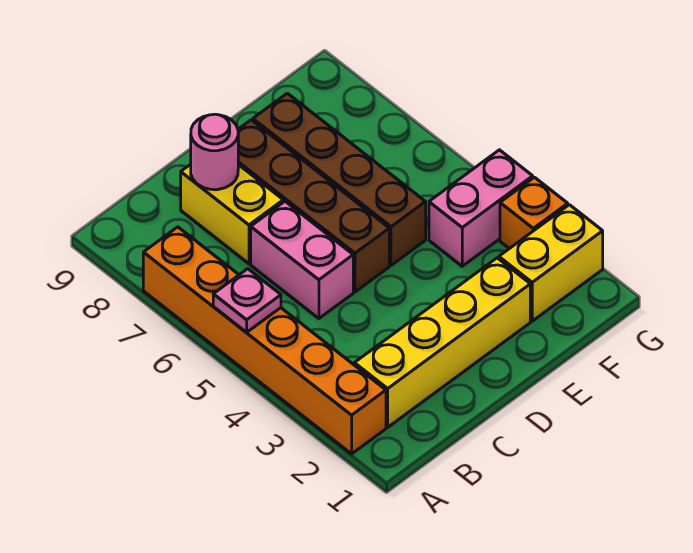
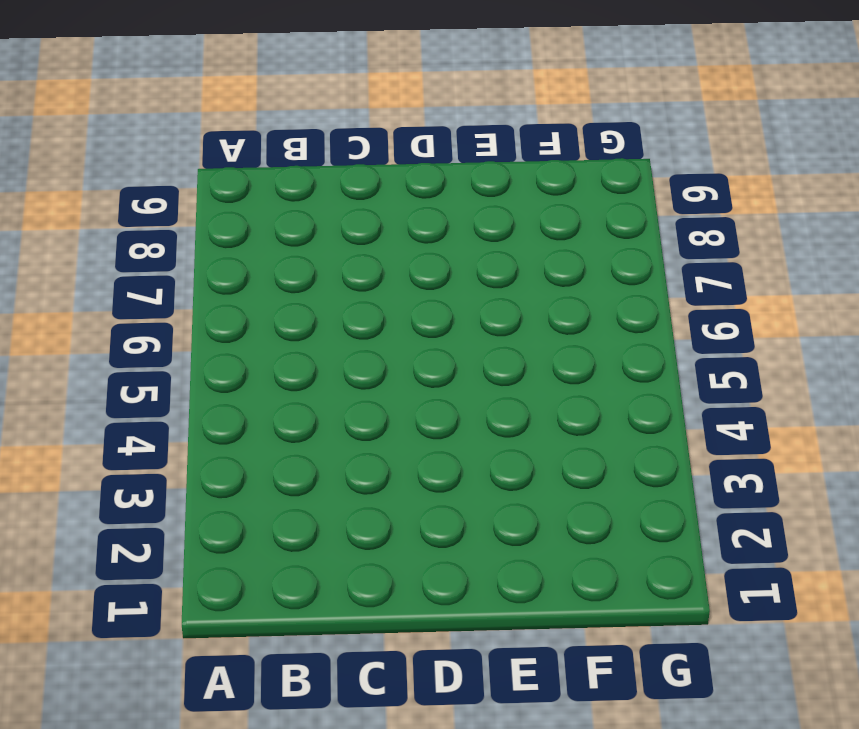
none -> orange brick A2:A7 level 1
none -> yellow brick B2:E2 level 1

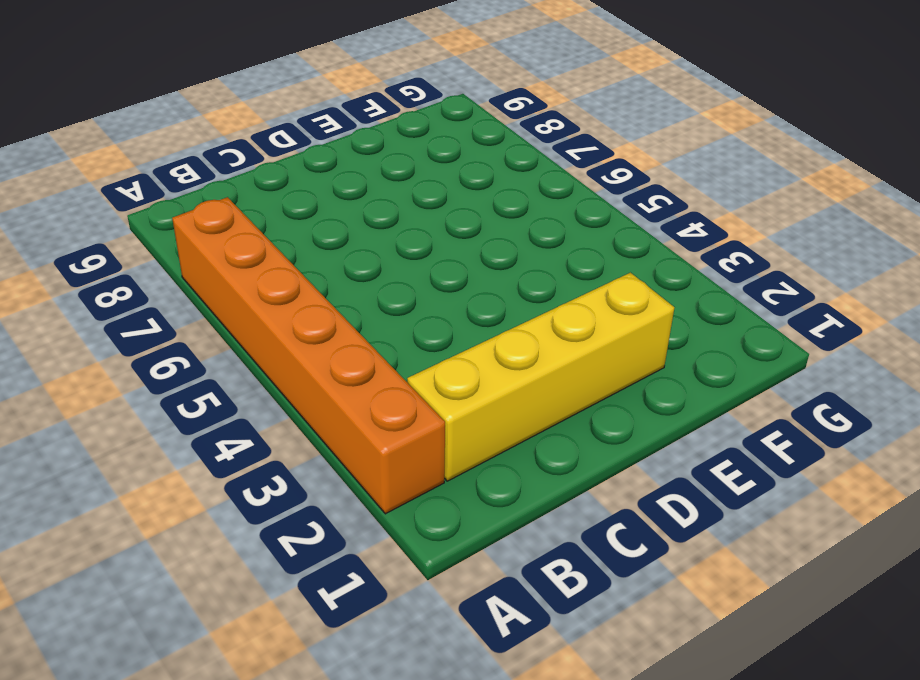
none -> pink brick C5:C6 level 1
none -> yellow brick C7:C8 level 1

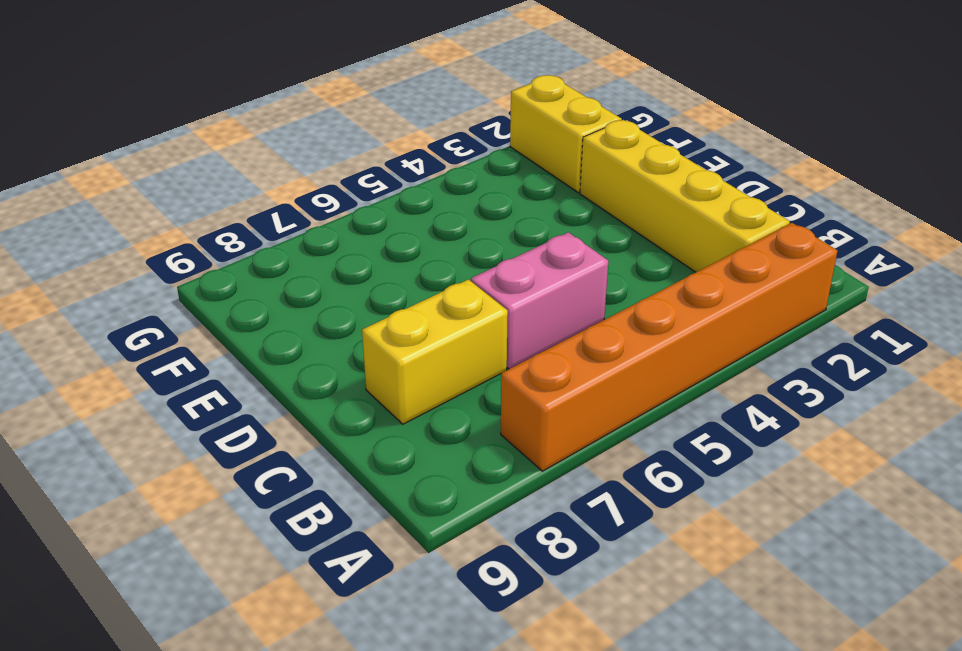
none -> brown brick D5:D8 level 1
none -> brown brick E5:E8 level 1

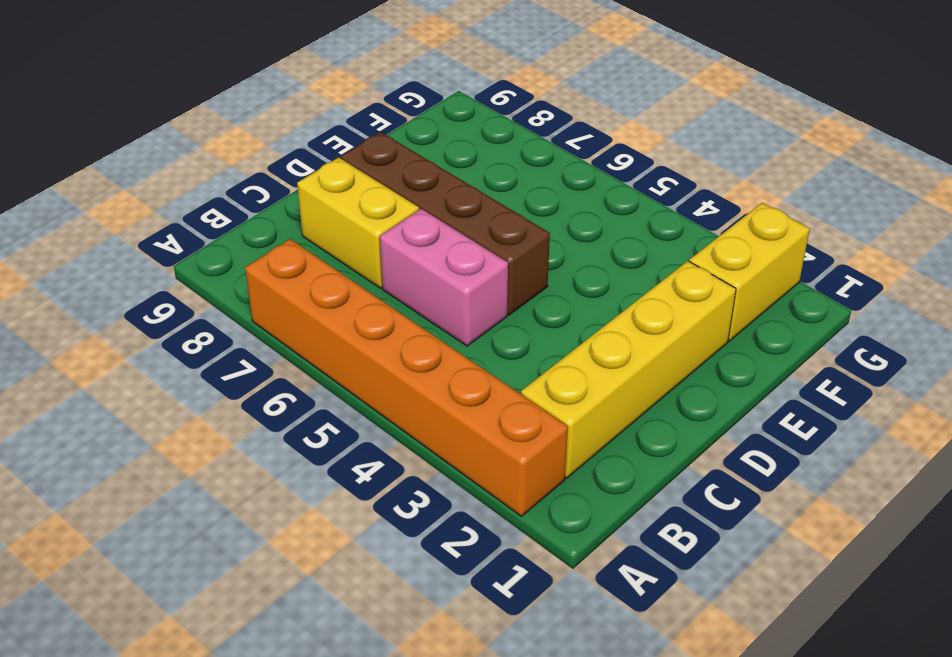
none -> brown brick E5:E8 level 1
none -> pink brick F4:G4 level 1

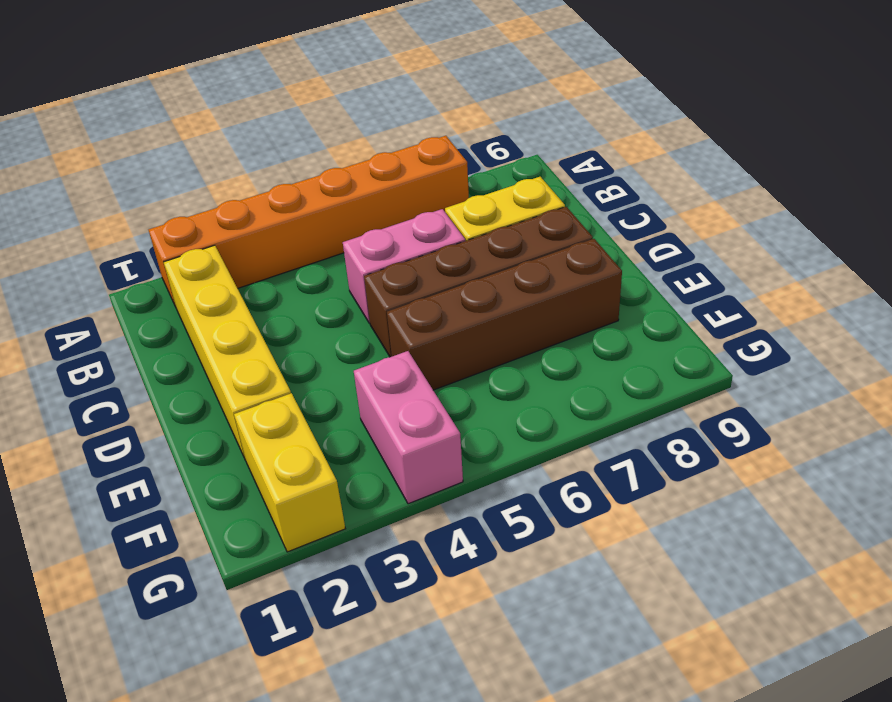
none -> orange brick G3 level 1
none -> pink plate A5 level 2

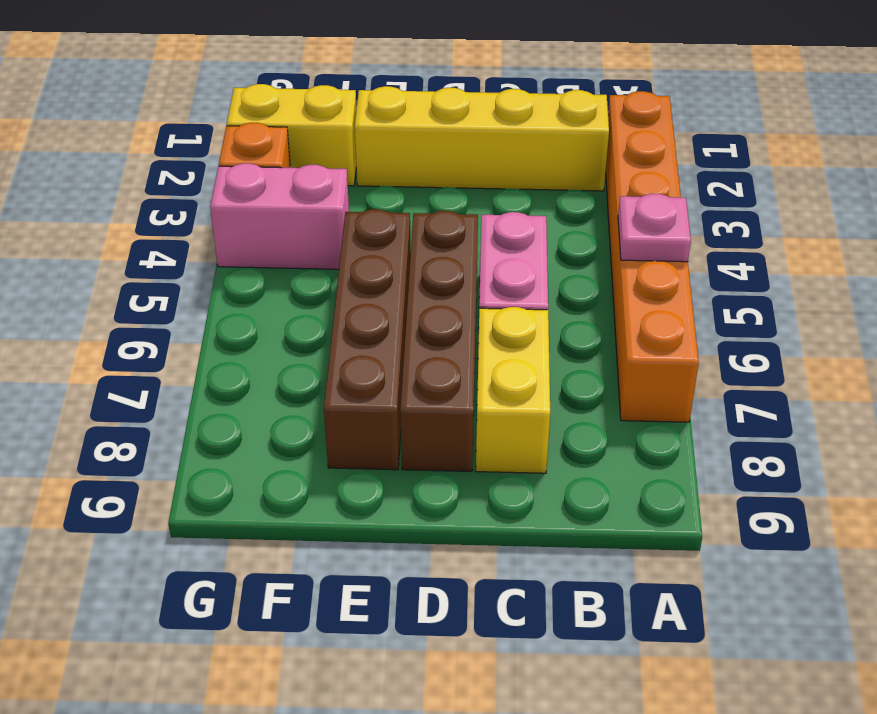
none -> pink round brick C8 level 2

